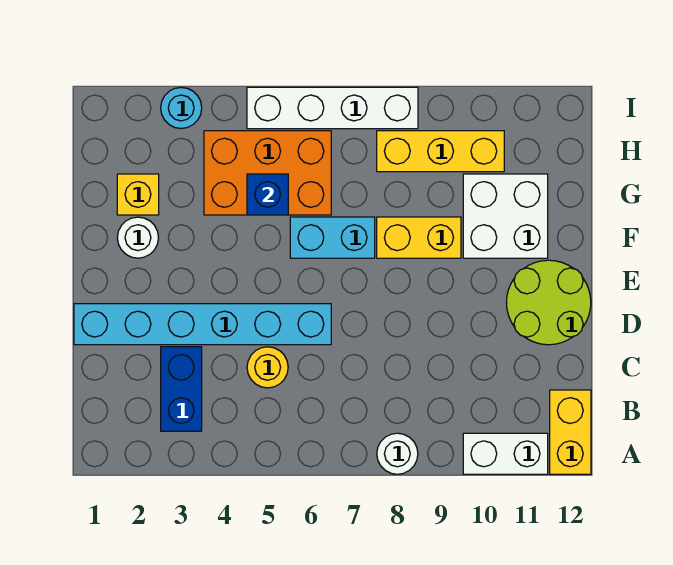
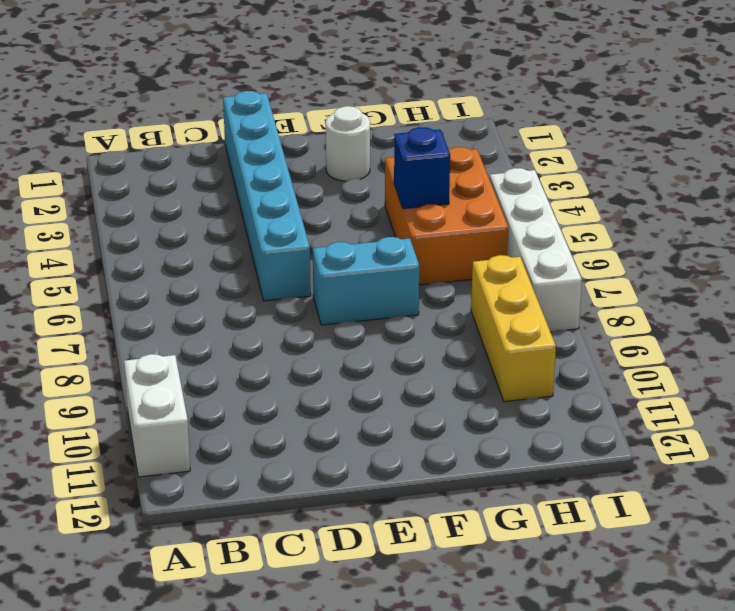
cyan brick E7:F7 level 1 -> cyan brick F6:F7 level 1
none -> white round brick A8 level 1
none -> yellow brick A12:B12 level 1
none -> blue brick B3:C3 level 1

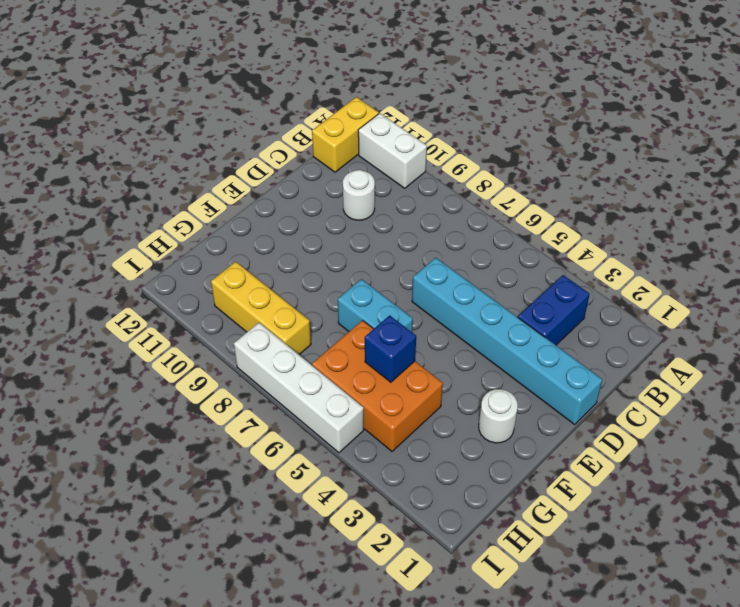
white round brick C10 level 1 -> white round brick A8 level 1
none -> yellow round brick C5 level 1
none -> lime round brick D11:E12 level 1
none -> yellow brick F8:F9 level 1

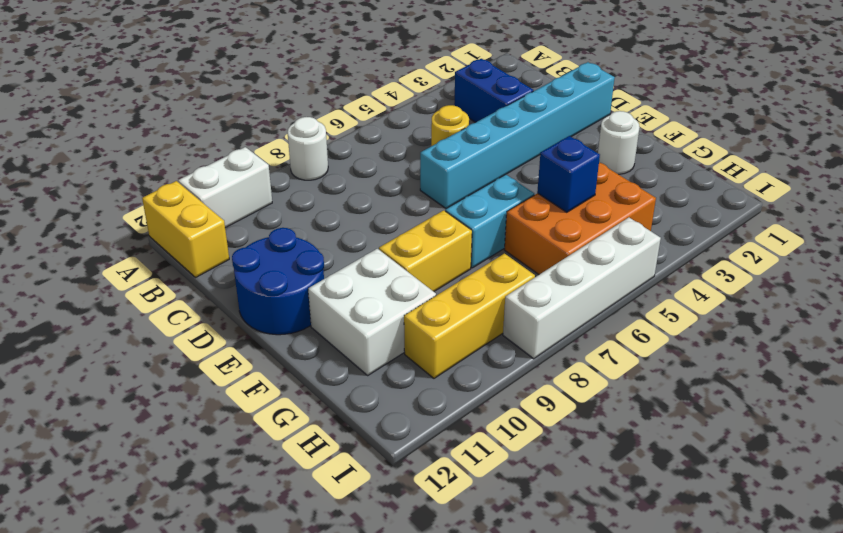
blue round brick D11:E12 level 1 -> lime round brick D11:E12 level 1
none -> yellow brick G2 level 1
none -> cyan round brick I3 level 1

